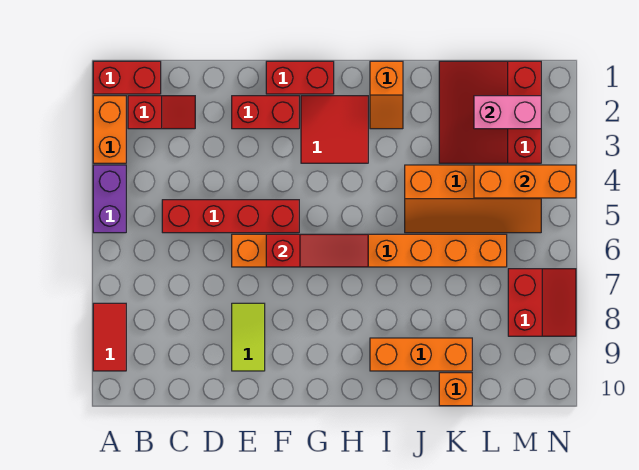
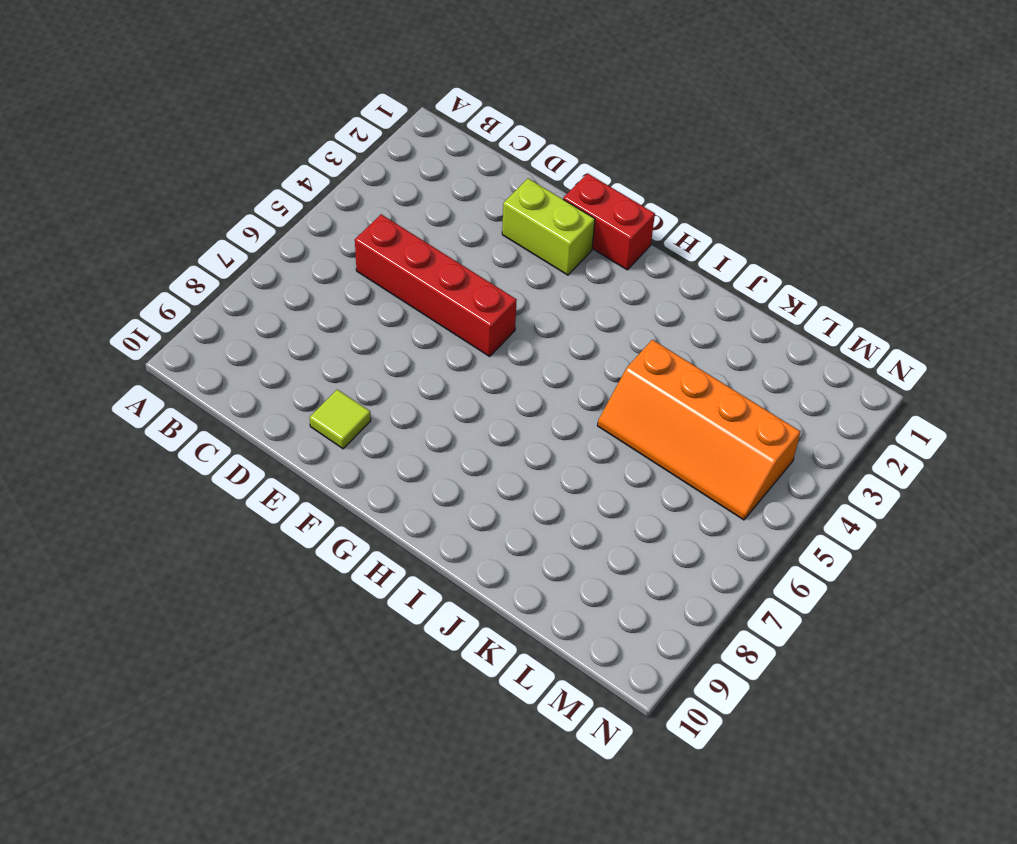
lime brick E2:F2 level 1 -> red brick E2:F2 level 1
lime tile E9 level 1 -> lime tile E8:E9 level 1
none -> red brick A1:B1 level 1
none -> orange brick A2:A3 level 1
none -> purple brick A4:A5 level 1

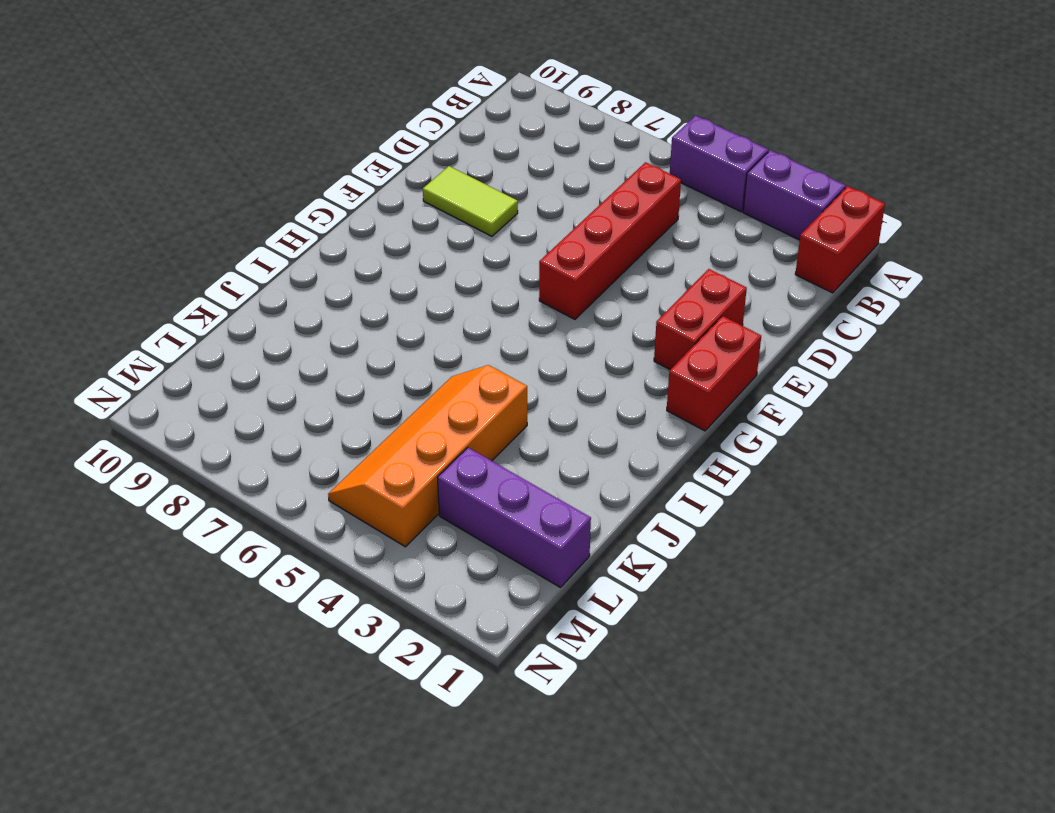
purple brick A2:A3 level 1 -> orange brick A2:A3 level 1
purple brick L1:L3 level 1 -> red slope K1:M3 level 1 top M
none -> red tile A8:A9 level 1
none -> red slope B2:C2 level 1 top B
none -> orange brick E6:L6 level 1

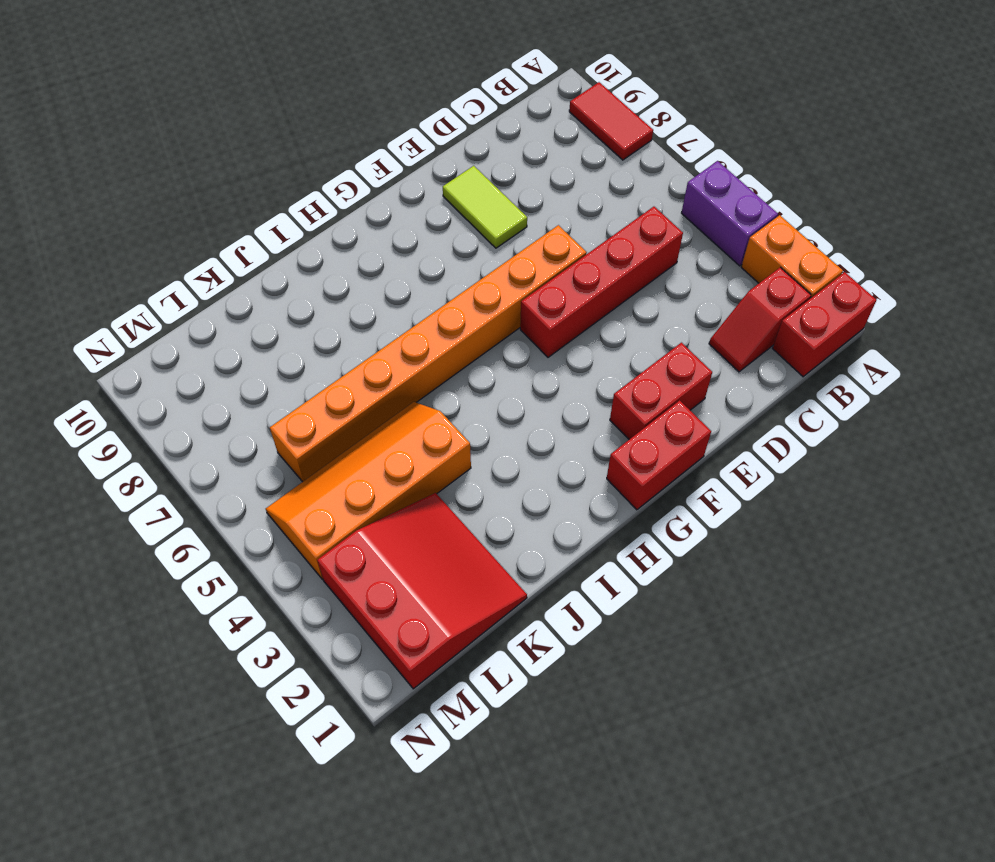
none -> red tile G2:H3 level 1
none -> orange slope I1:I2 level 1 top 1
none -> orange brick I9:K9 level 1

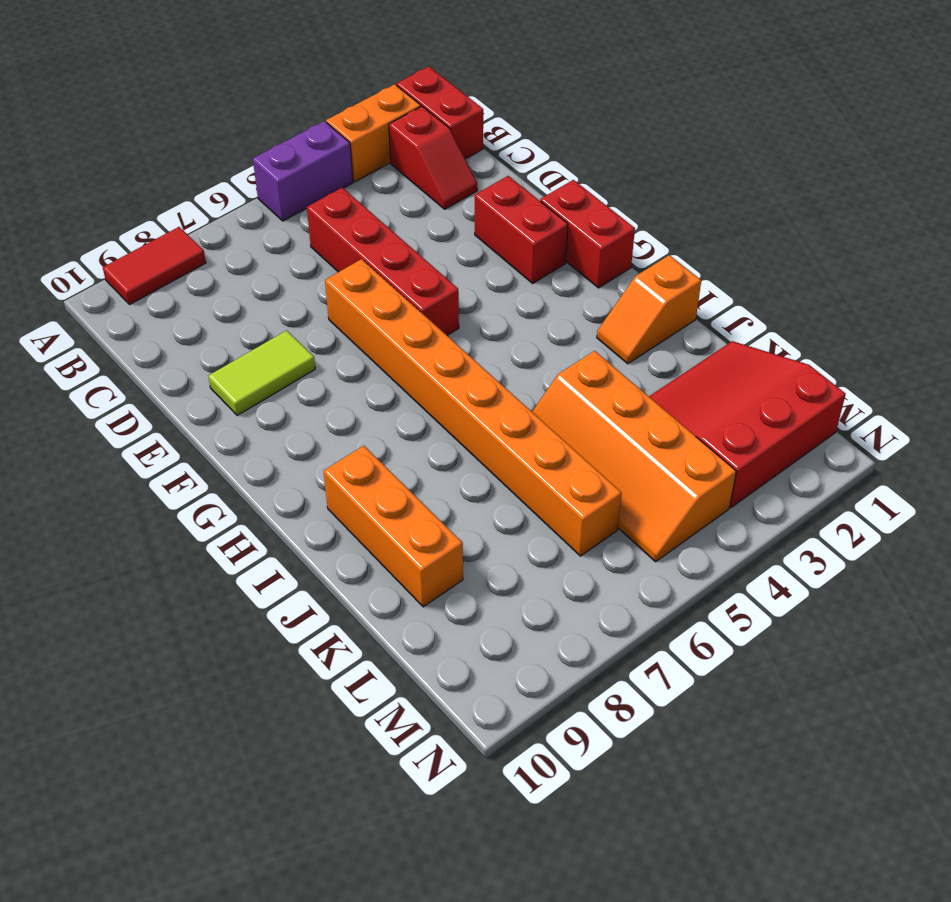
none -> red tile G2:H3 level 1
none -> orange brick K10 level 1
none -> red slope M7:N8 level 1 top M

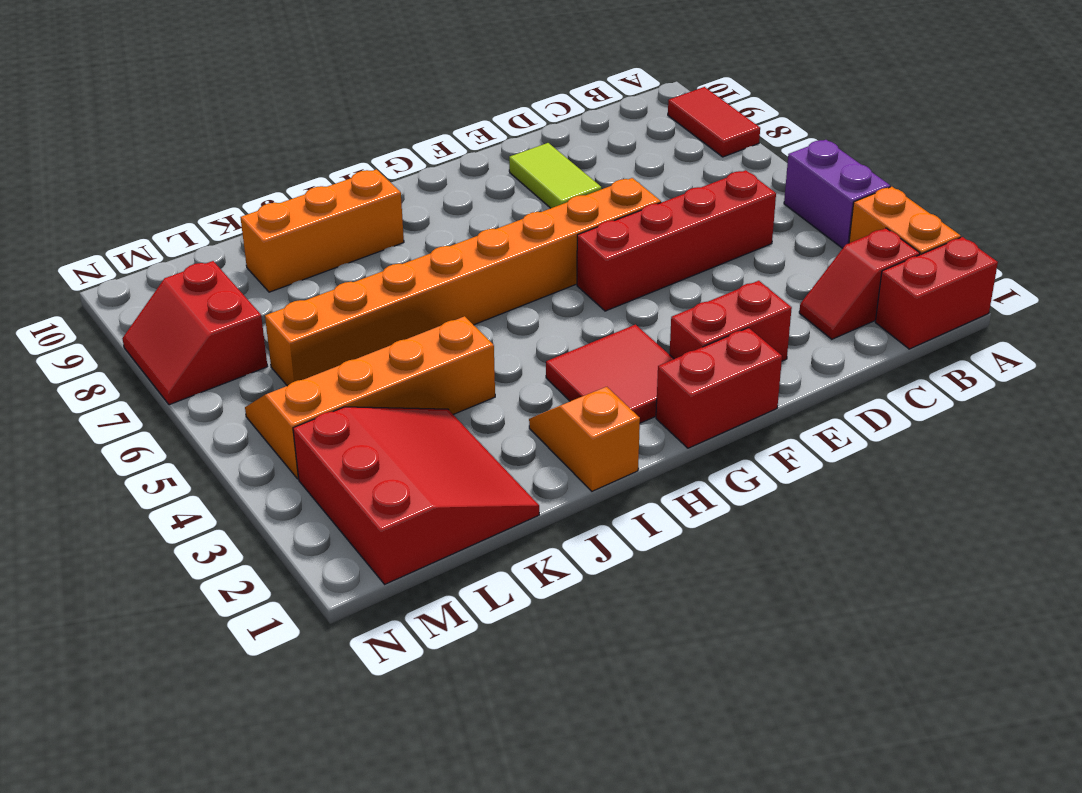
none -> orange brick K10 level 1
none -> red slope F6:H6 level 2 top F
none -> pink brick L2:M2 level 2

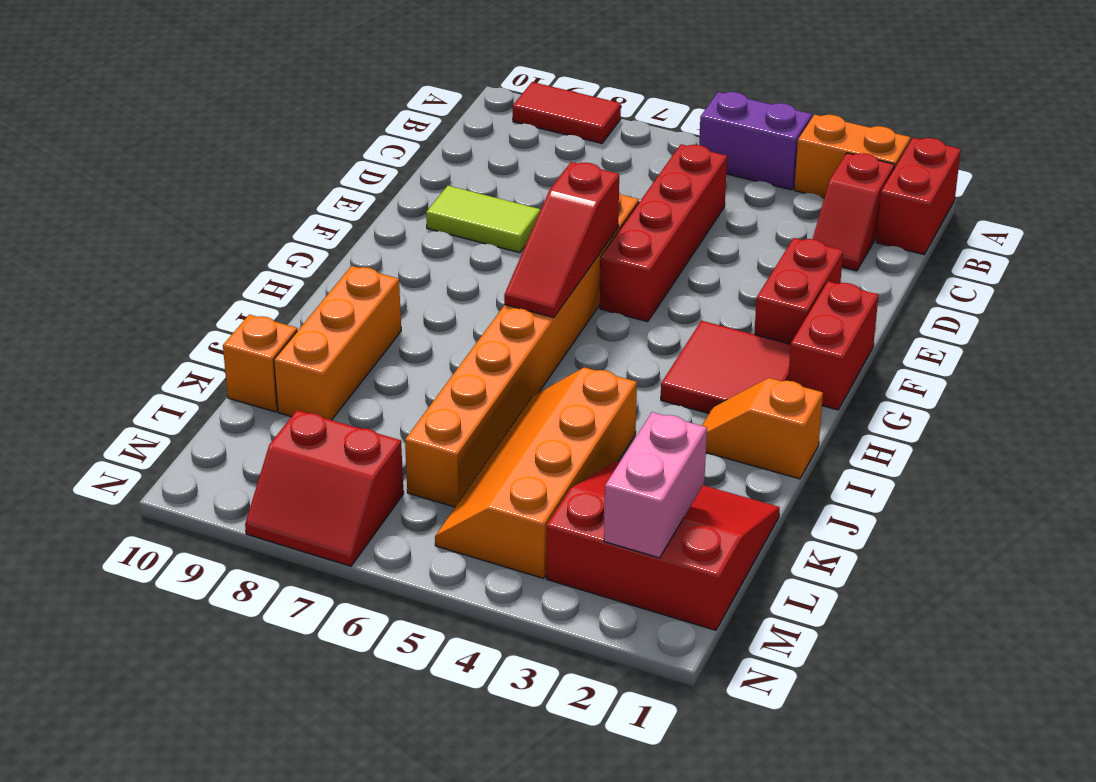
none -> orange brick L4:N4 level 2

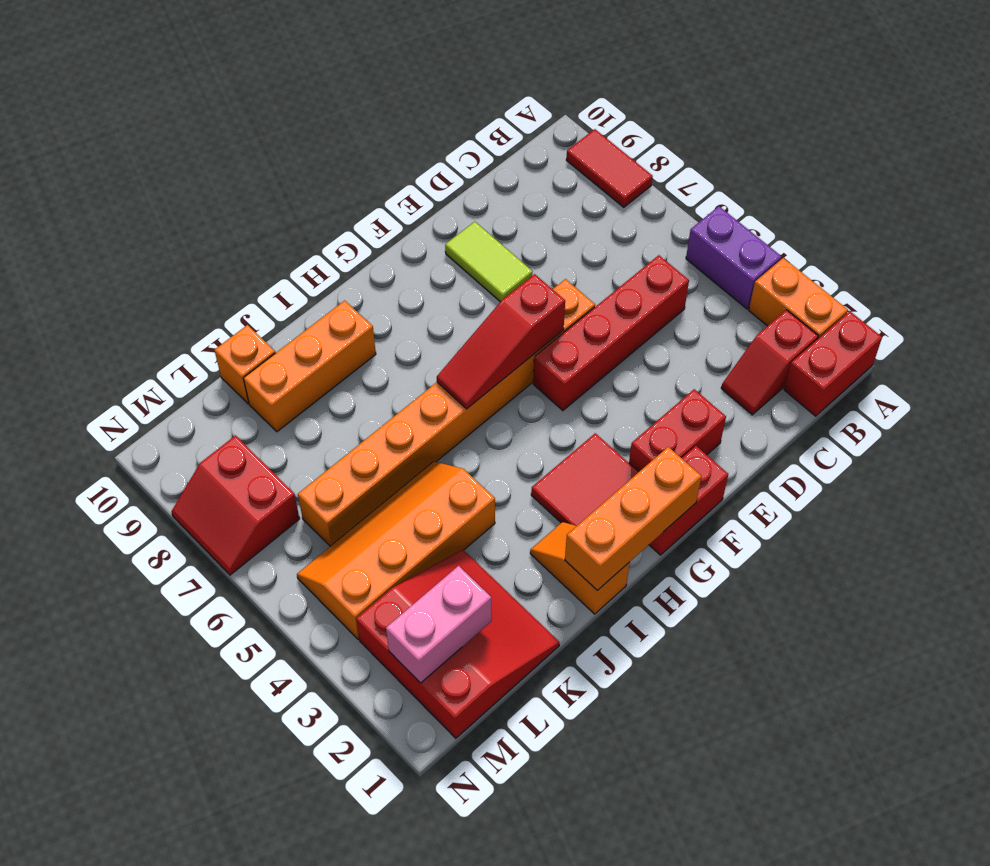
orange brick G1:I1 level 2 -> orange brick L4:N4 level 2

